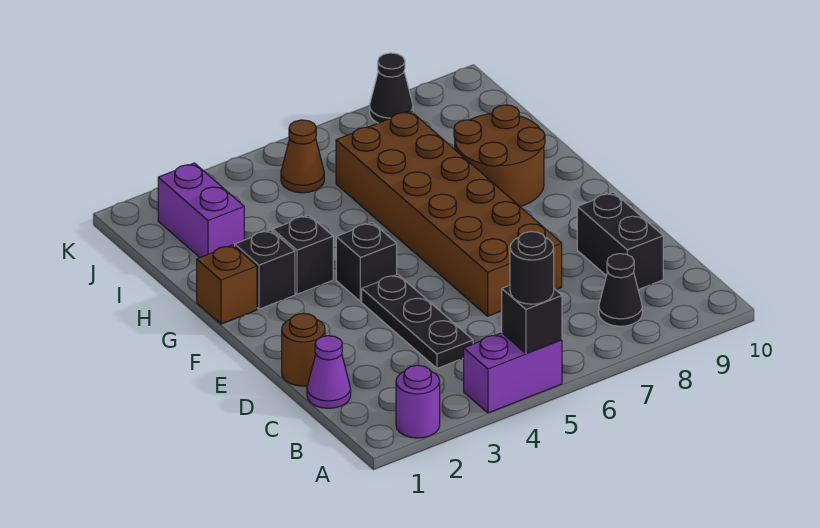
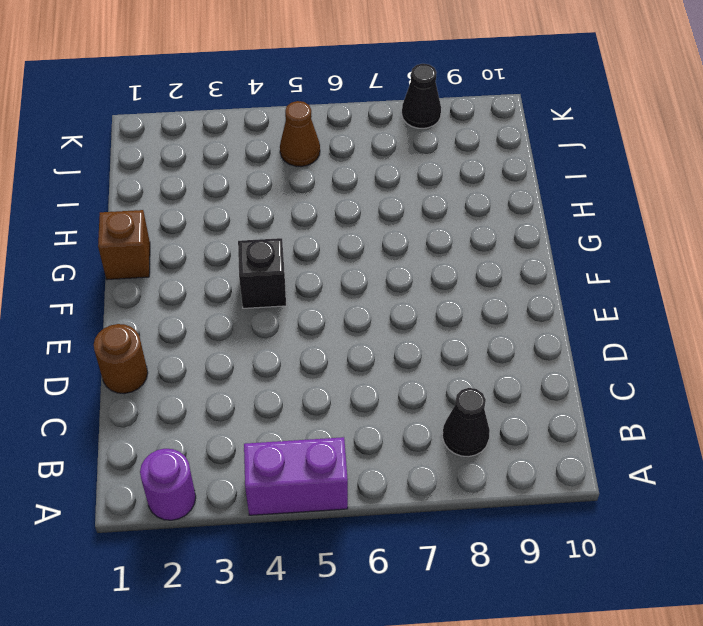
none -> purple cone C1 level 1
none -> black plate C4:E4 level 1
none -> black brick C9:D9 level 1

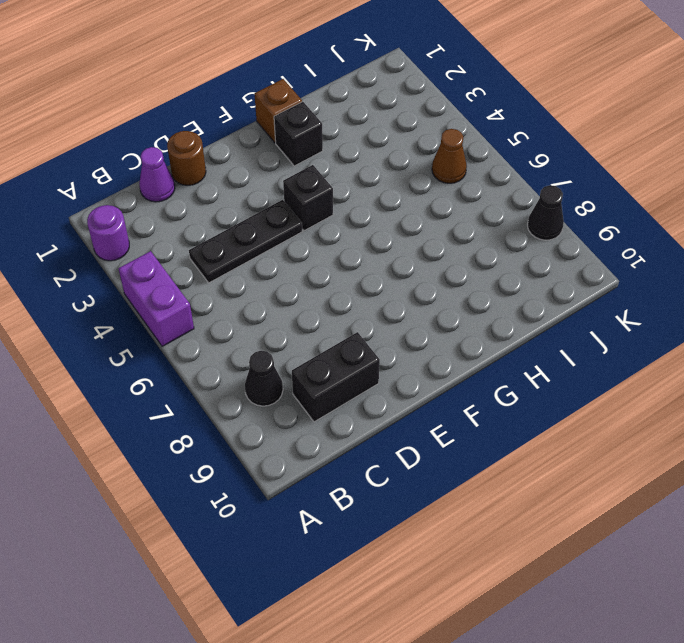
none -> brown brick D6:I7 level 1
none -> black brick G3 level 1
none -> brown round brick G8:H9 level 1

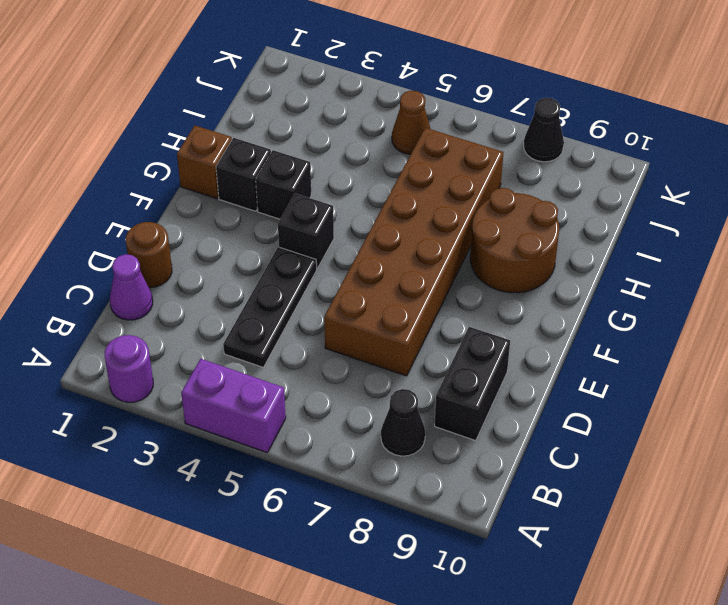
none -> purple brick I2:J2 level 1
none -> black brick A5 level 2
none -> black round brick A5 level 3

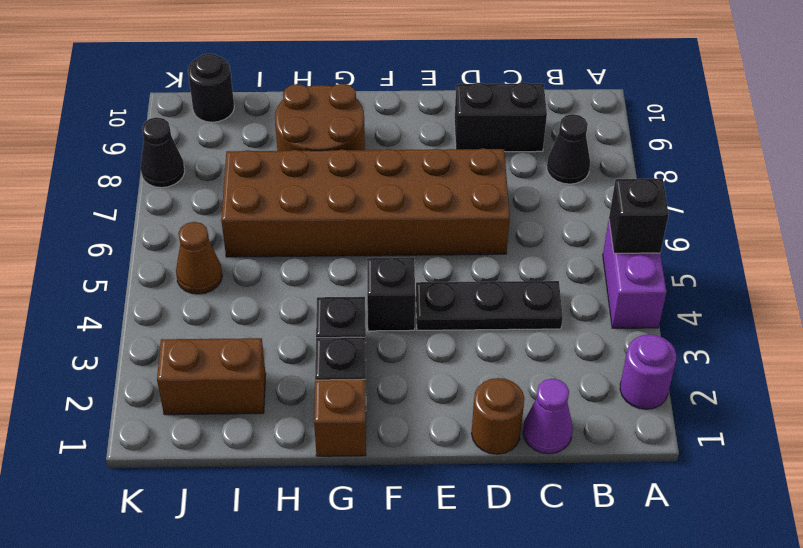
brown brick I2:J2 level 1 -> purple brick I2:J2 level 1
black round brick J10 level 1 -> black round brick A5 level 3

